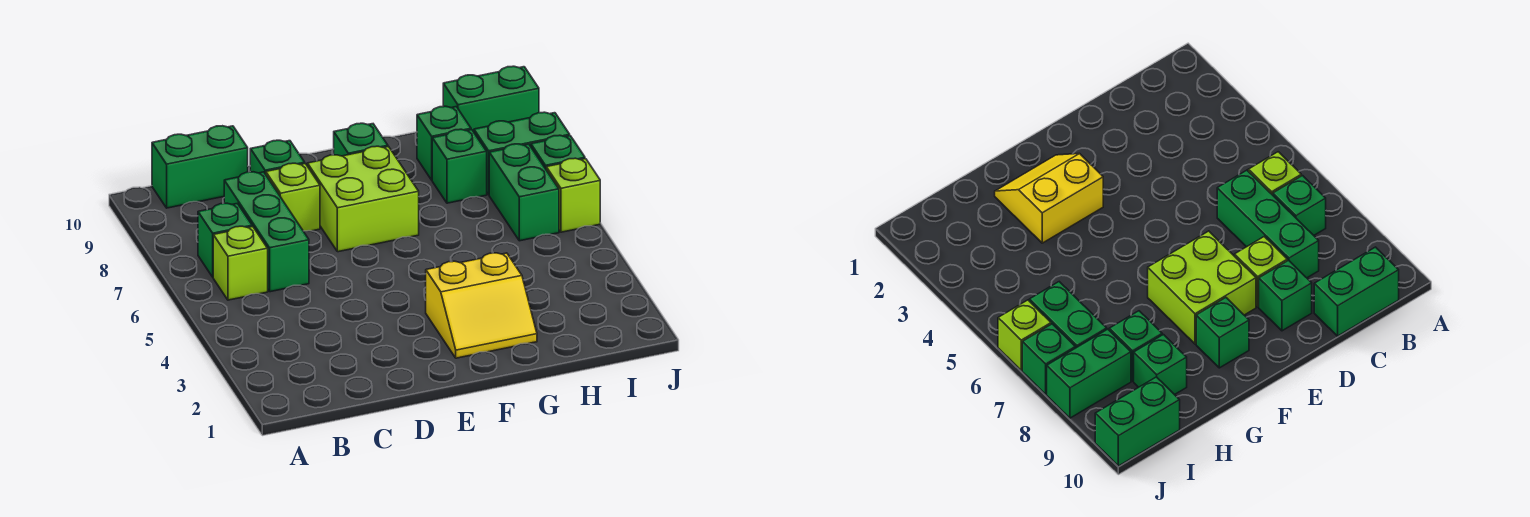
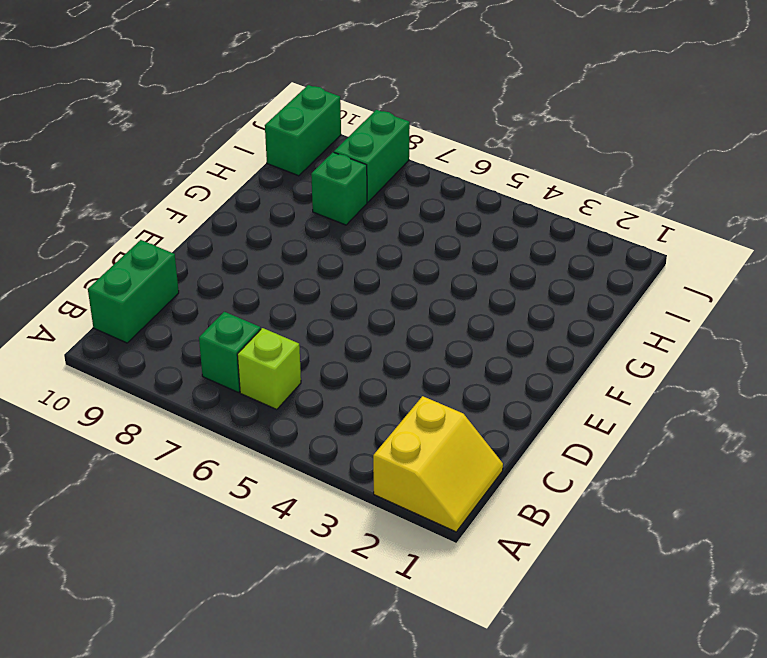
yellow slope A1:B2 level 1 top 2 -> yellow slope F2:G3 level 1 top 3
none -> green brick C6:C8 level 1
none -> lime brick D8 level 1
none -> green brick D9 level 1

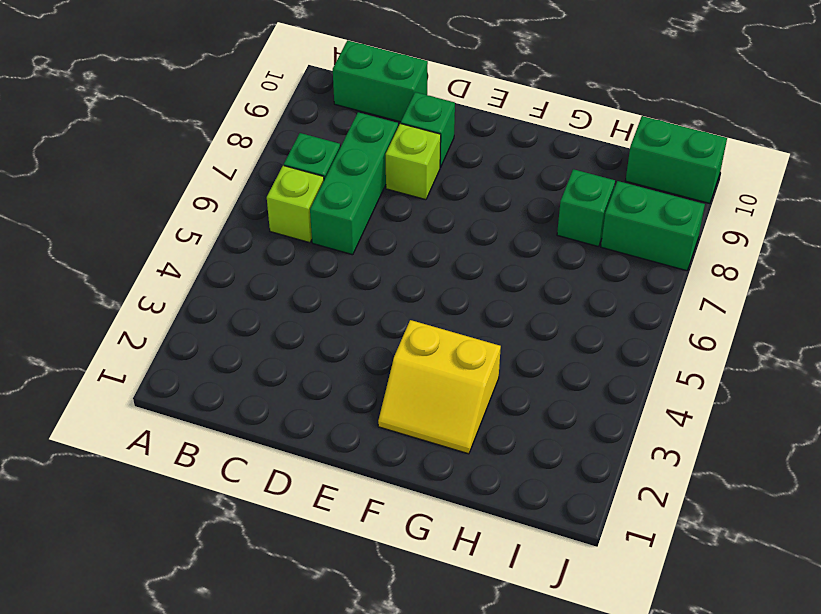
none -> lime brick E7:F8 level 1
none -> green brick F9 level 1
none -> green brick H9 level 1

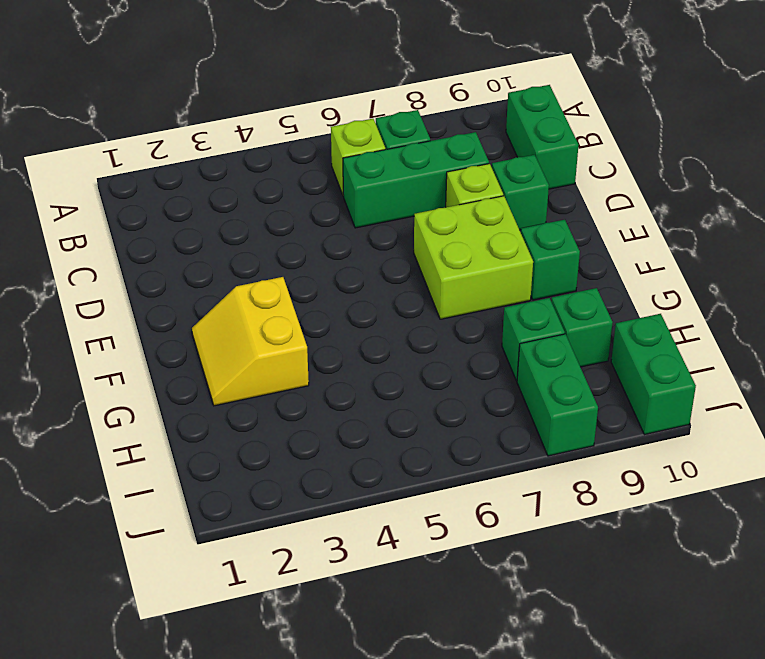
none -> green brick I6:I7 level 1
none -> lime brick J6 level 1
none -> green brick J7 level 1

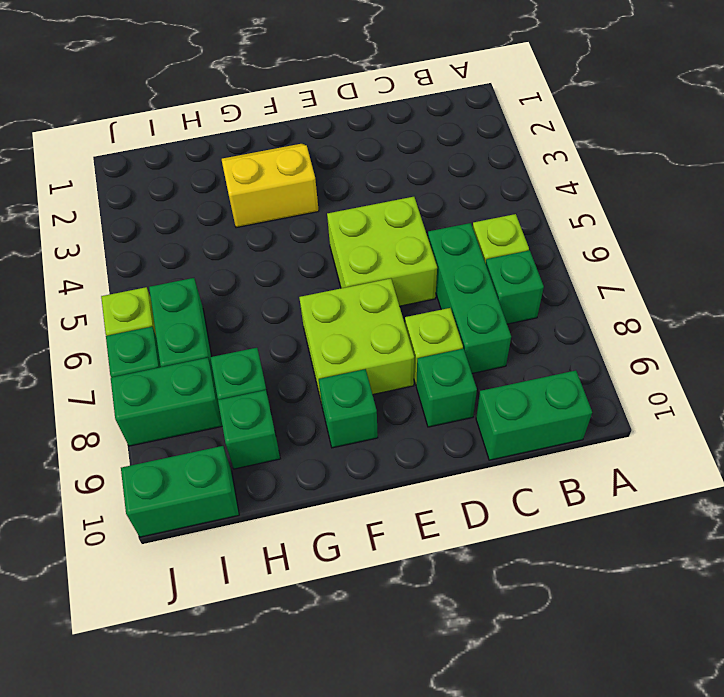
lime brick D5:E6 level 1 -> none

